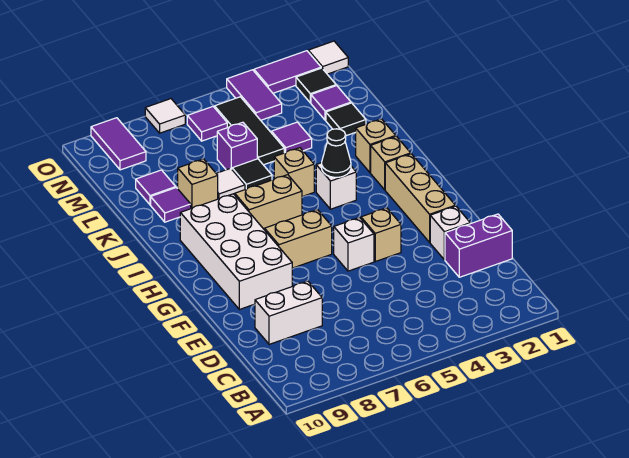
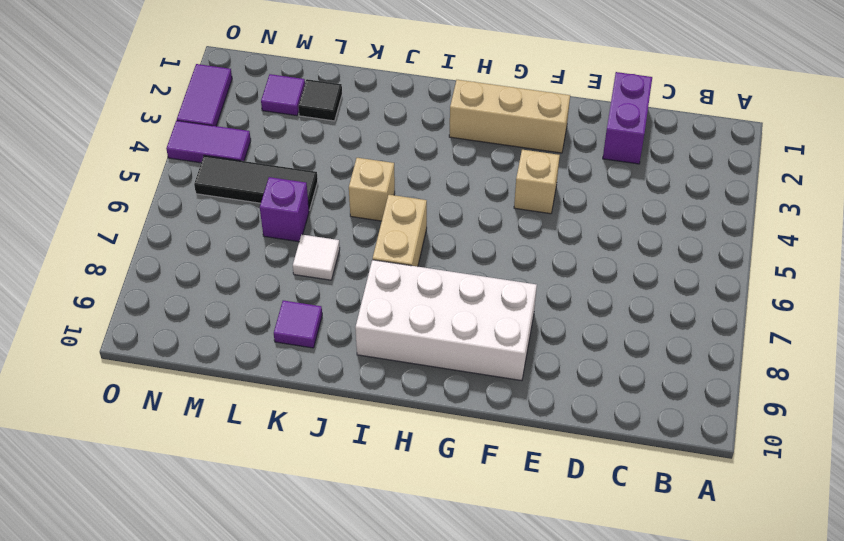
none -> white brick D8:D9 level 1
none -> white brick E2 level 1
none -> white brick F5 level 1
none -> tan brick G6:G7 level 1

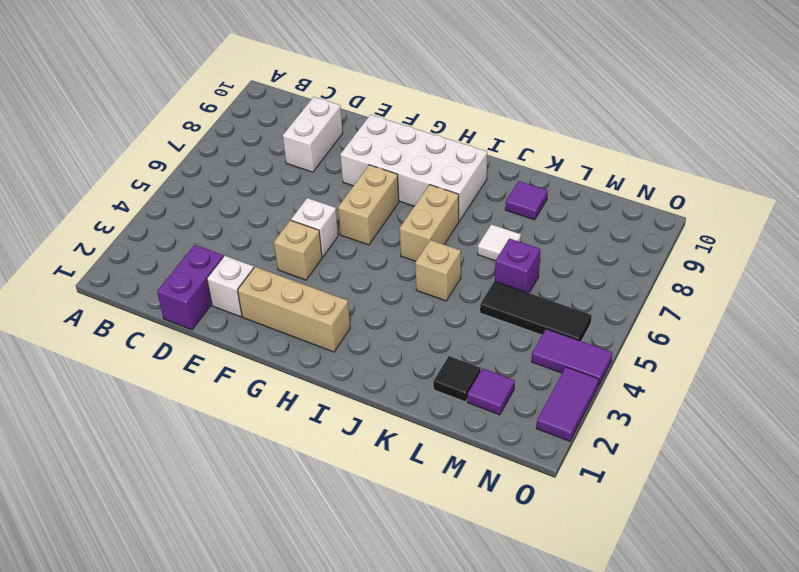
none -> tan brick I2 level 1
none -> white brick I4 level 1
none -> tan brick J2 level 1
none -> black tile K6 level 1

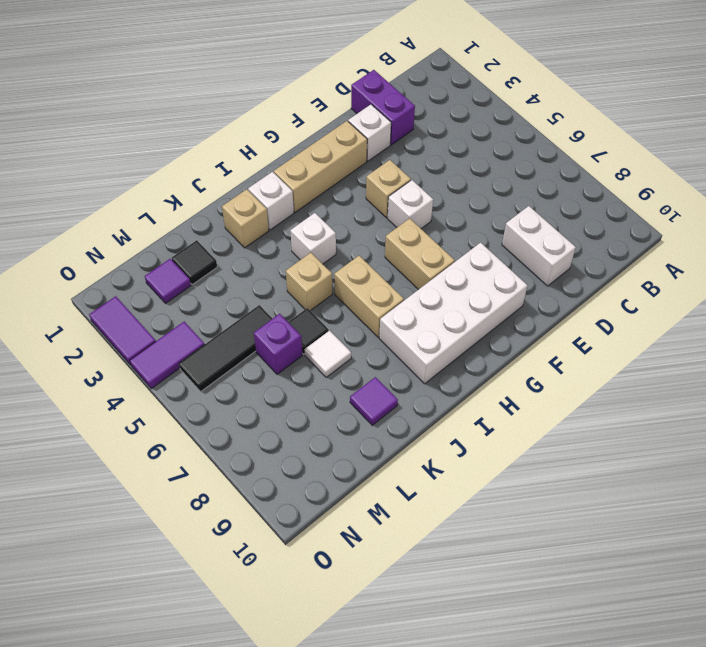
white brick I2 level 1 -> tan brick I2 level 1
none -> tan brick K8 level 1
none -> purple tile L4 level 1
none -> purple tile L9 level 1
none -> black tile N2 level 1

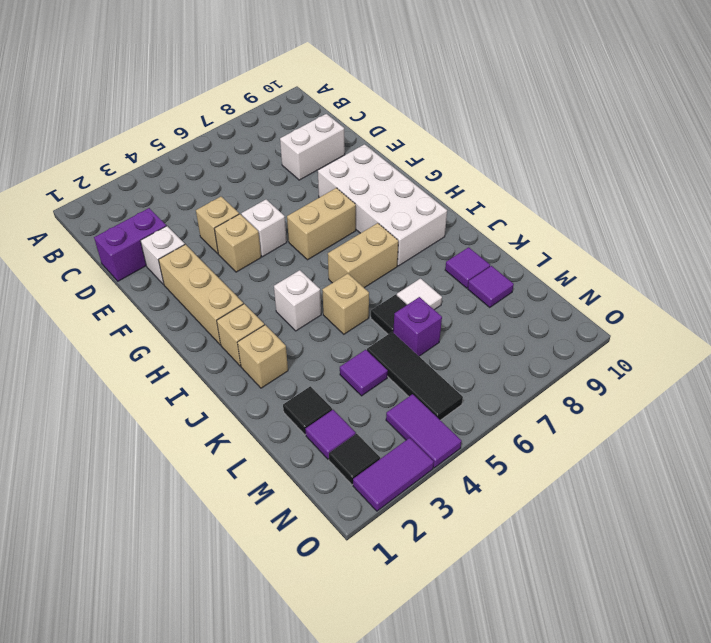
tan brick E4 level 1 -> tan brick K8 level 1
none -> purple tile N6 level 1
none -> purple tile N9:O9 level 1
none -> white tile O1 level 1
none -> white tile O7 level 1

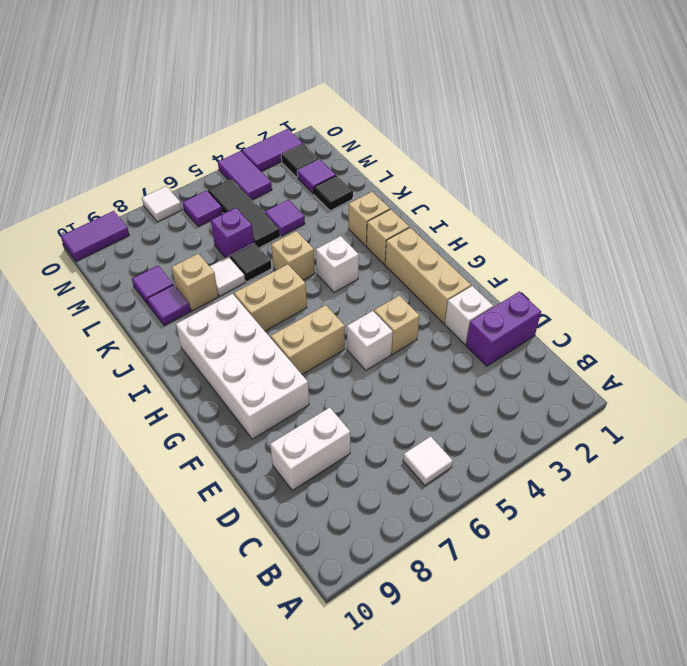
white tile B6 level 1 -> white tile O1 level 1
purple tile O9:O10 level 1 -> purple tile N9:O9 level 1
none -> black cone I4 level 2

